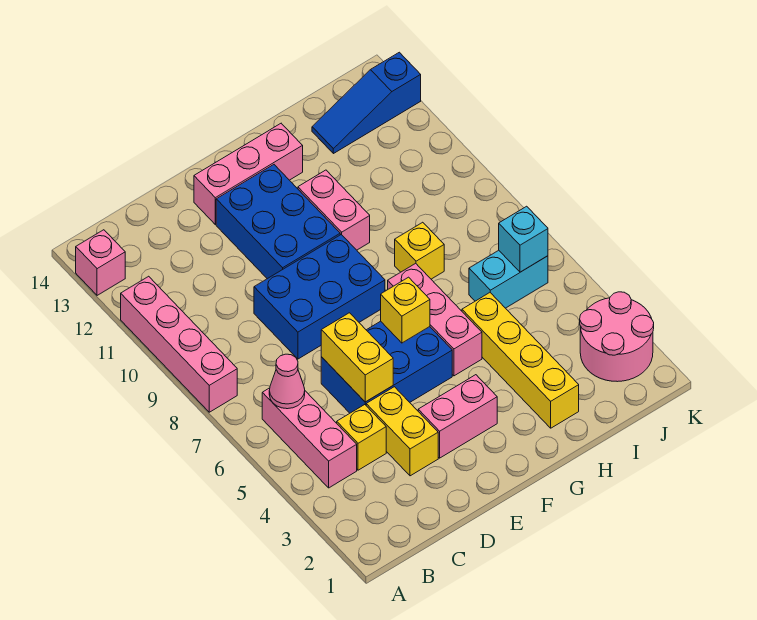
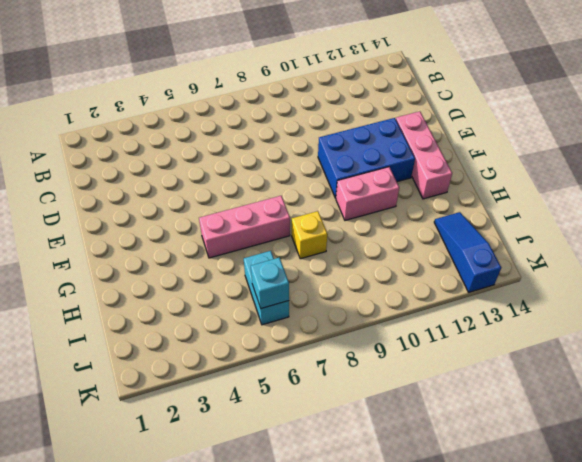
none -> pink brick A8:A11 level 1
none -> pink brick A13 level 1
none -> pink brick B4:B6 level 1

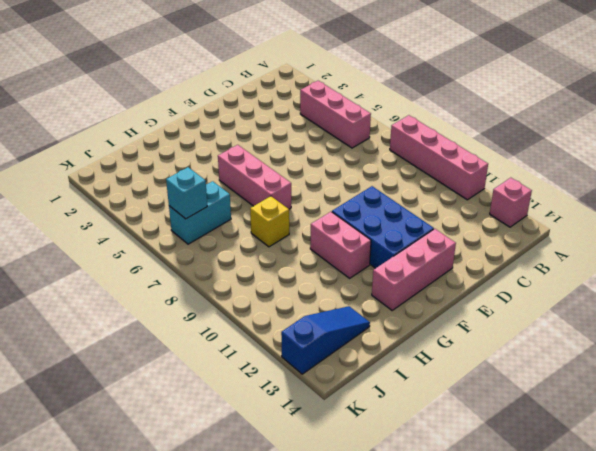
none -> yellow brick C4 level 1
none -> yellow brick D3:D4 level 1
none -> blue brick D5:F6 level 1

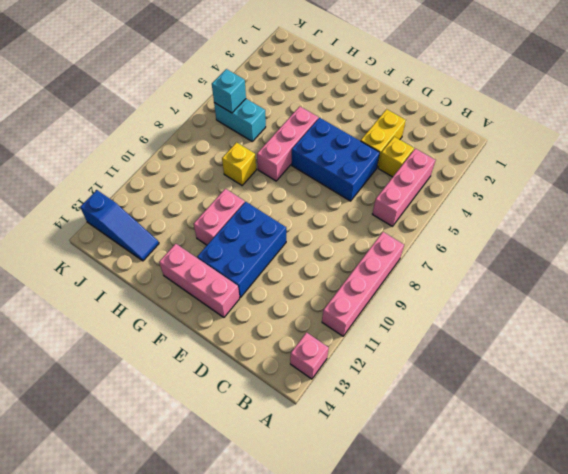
none -> blue brick D8:F9 level 1
none -> pink brick E3:F3 level 1
none -> yellow brick H2:H5 level 1

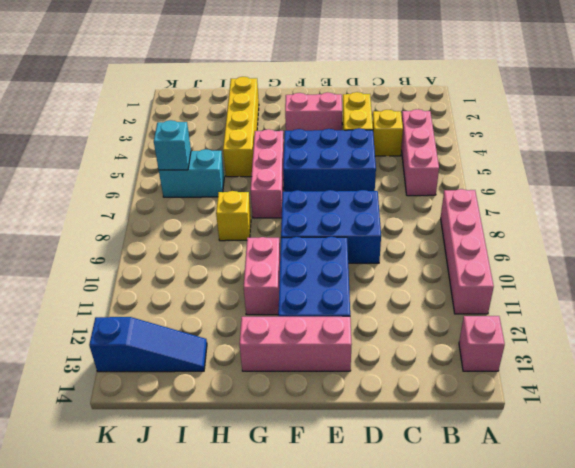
none -> pink round brick J2:K3 level 1
none -> pink cone B6 level 2
none -> yellow brick D5:D6 level 2

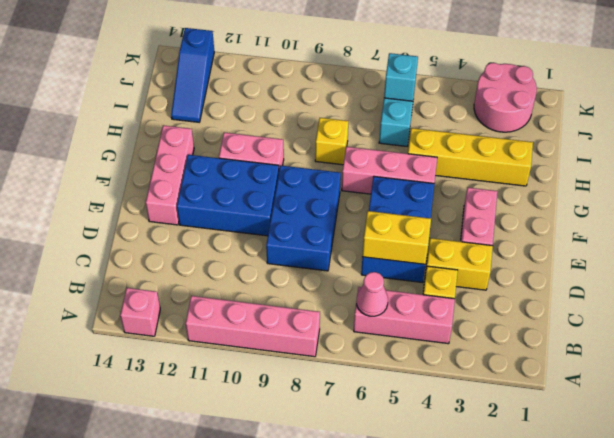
none -> yellow brick F6 level 2

